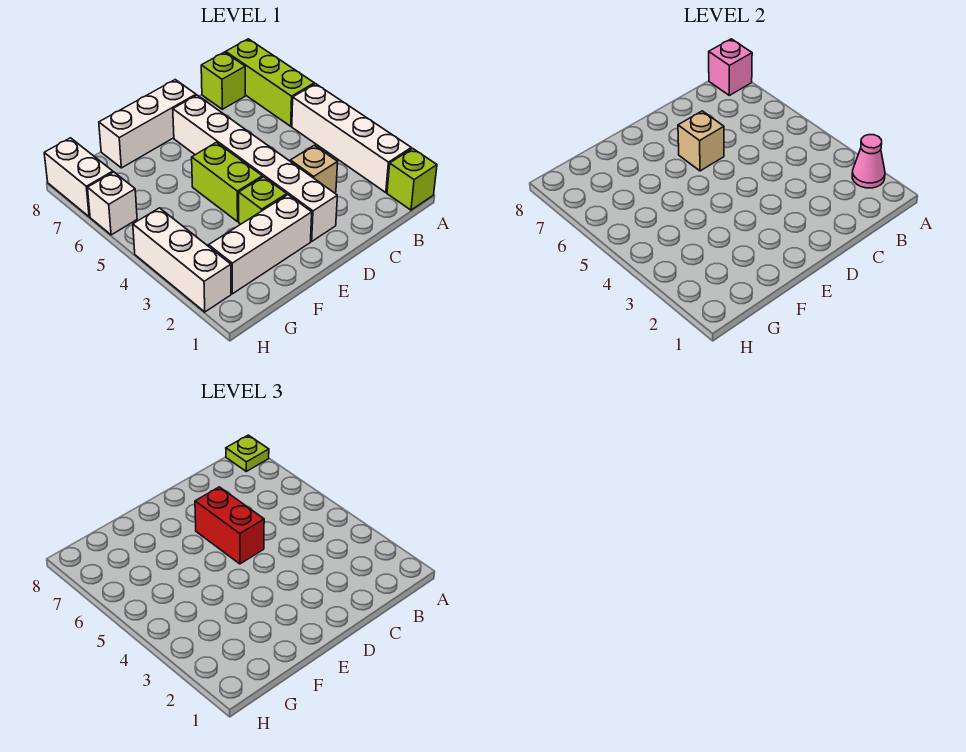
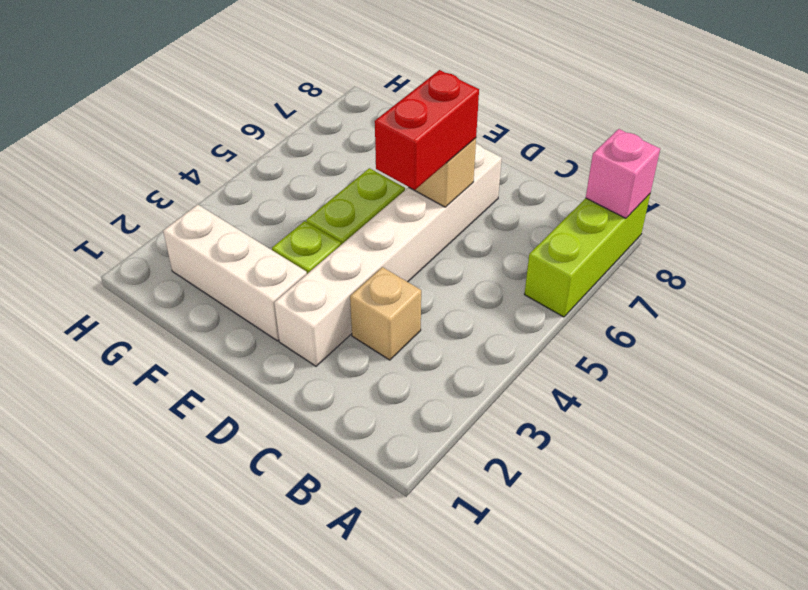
none -> lime brick A1 level 1
none -> white brick A2:A5 level 1
none -> lime brick B8 level 1

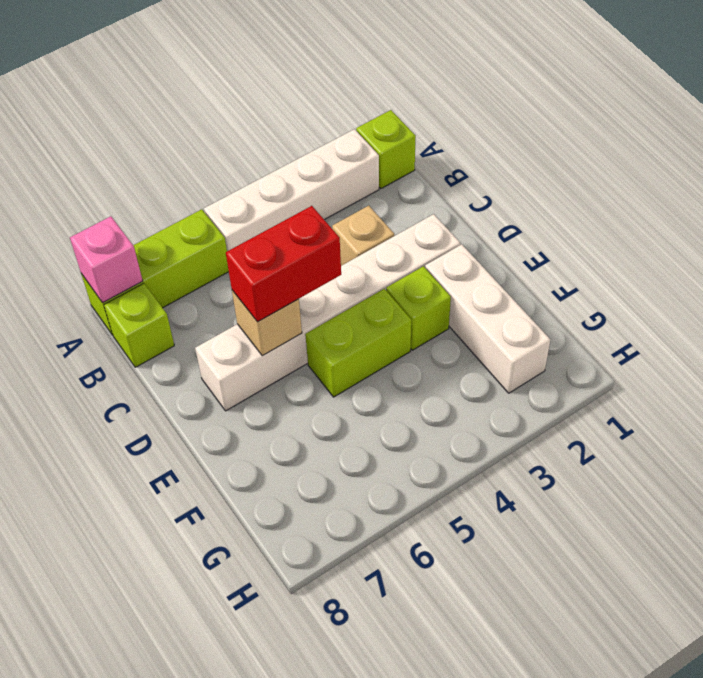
none -> white brick D8:F8 level 1
none -> white brick H2:H4 level 1
none -> white brick H6 level 1

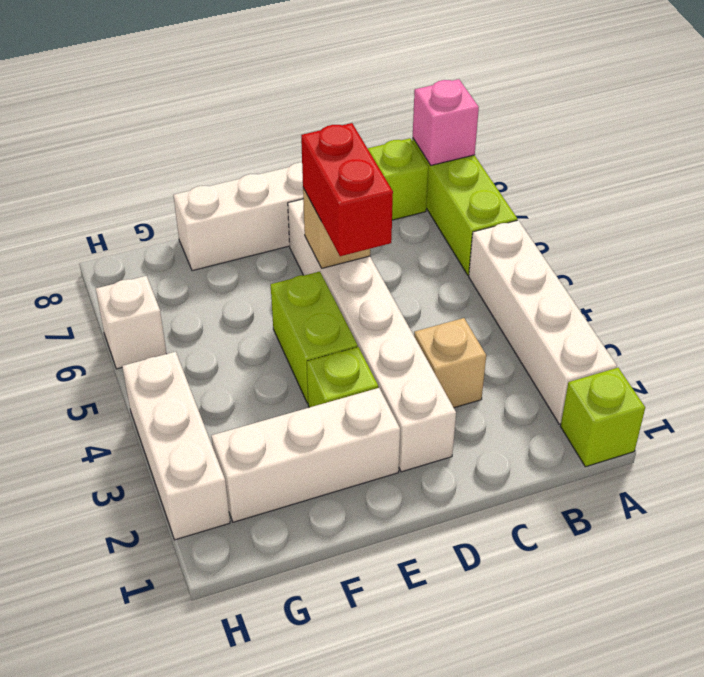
none -> white brick H7:H8 level 1
none -> pink cone A2 level 2
none -> lime plate A8 level 3

